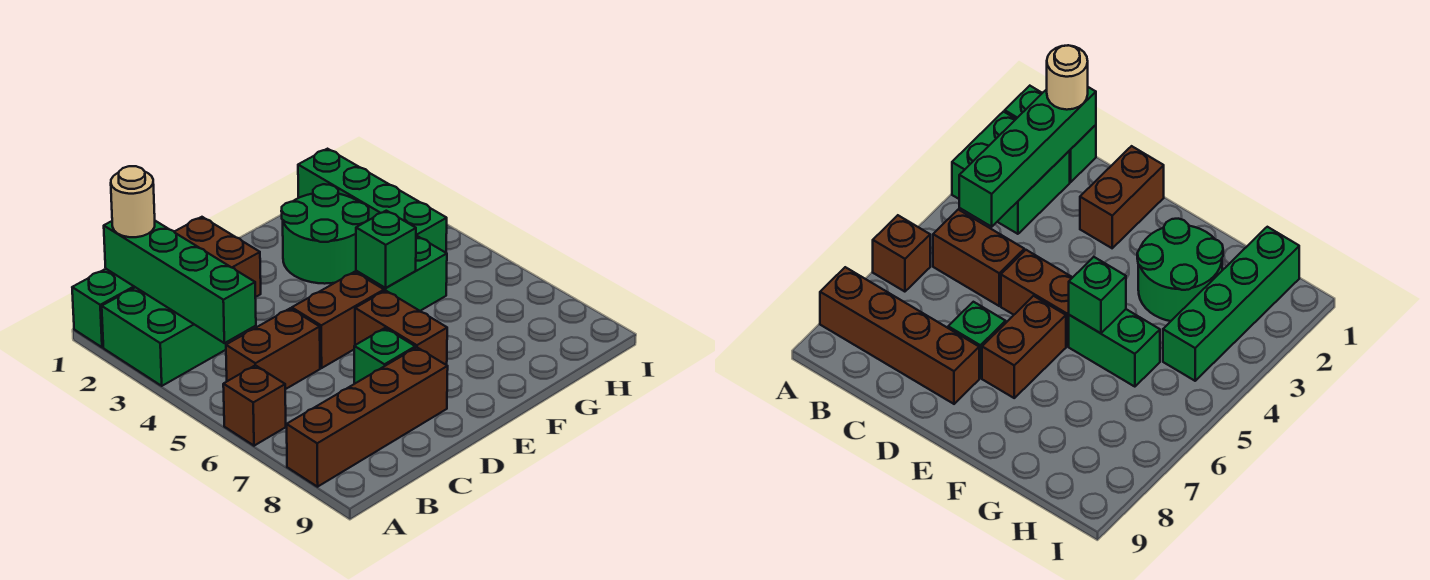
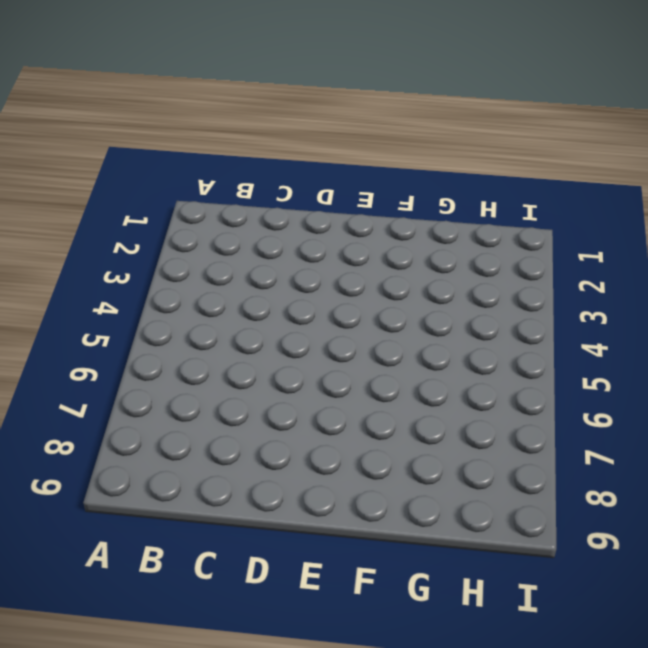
none -> green brick A1:B1 level 1
none -> green brick A2:B3 level 1
none -> brown brick A6 level 1

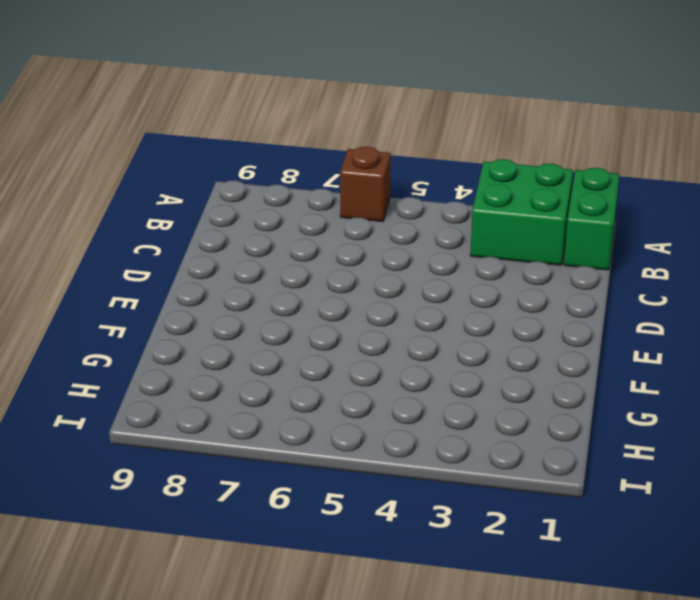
none -> brown brick A8:D8 level 1
none -> brown brick B5:C5 level 1
none -> brown brick D1:D2 level 1

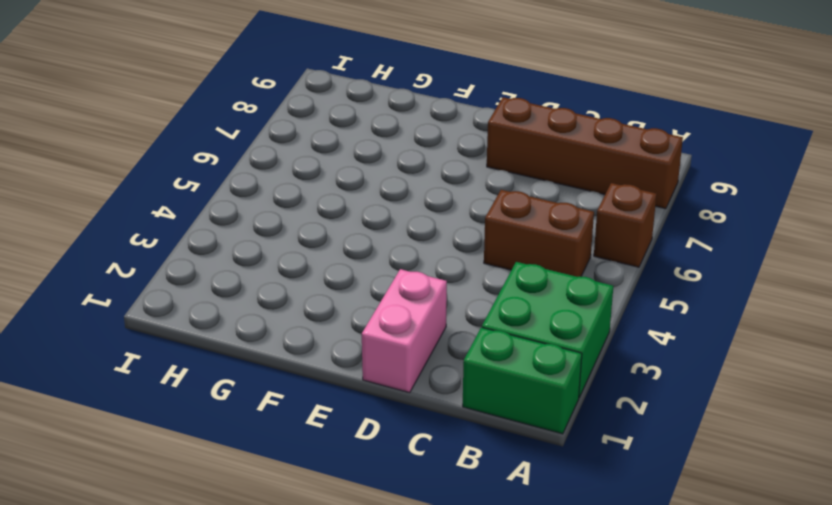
pink brick D1:D2 level 1 -> brown brick D1:D2 level 1
none -> brown brick D5:E5 level 1
none -> green brick D7 level 1
none -> brown brick E6:E7 level 1

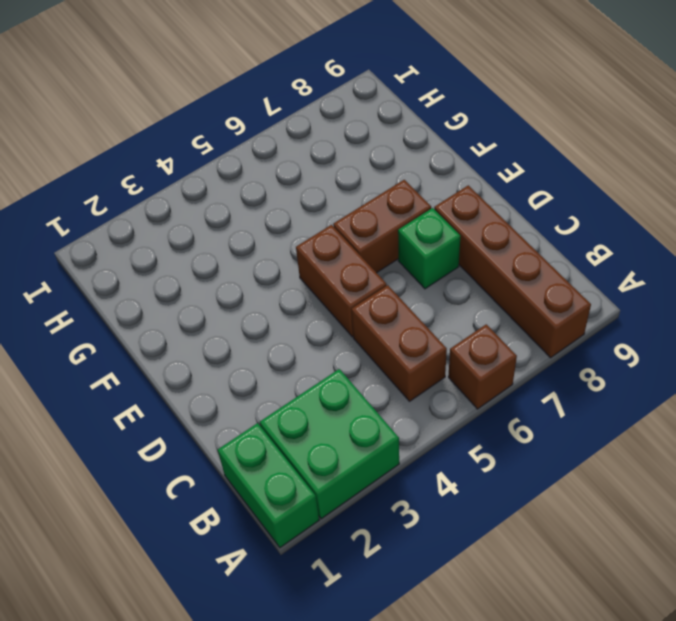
none -> brown brick D1:D2 level 1
none -> green round brick F2:G3 level 1
none -> green brick F5:G5 level 1

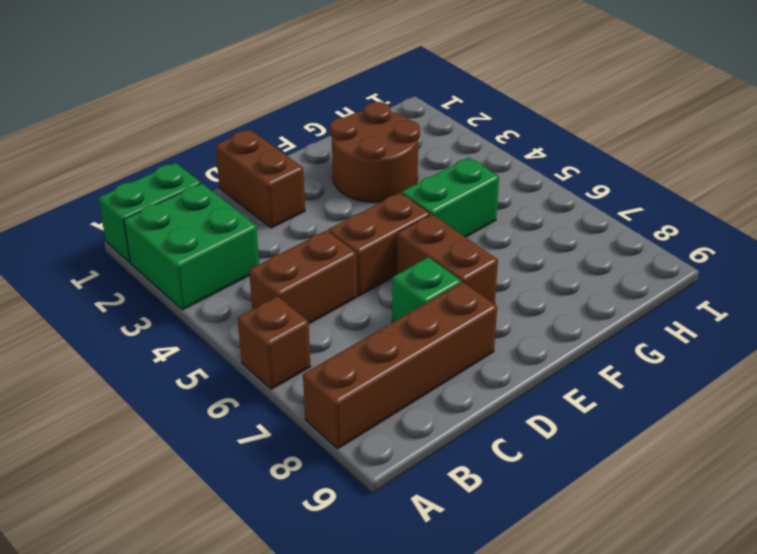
brown round brick F2:G3 level 1 -> green round brick F2:G3 level 1
none -> green brick H1:H4 level 1
none -> green brick B1:B4 level 2
none -> green brick F5 level 2

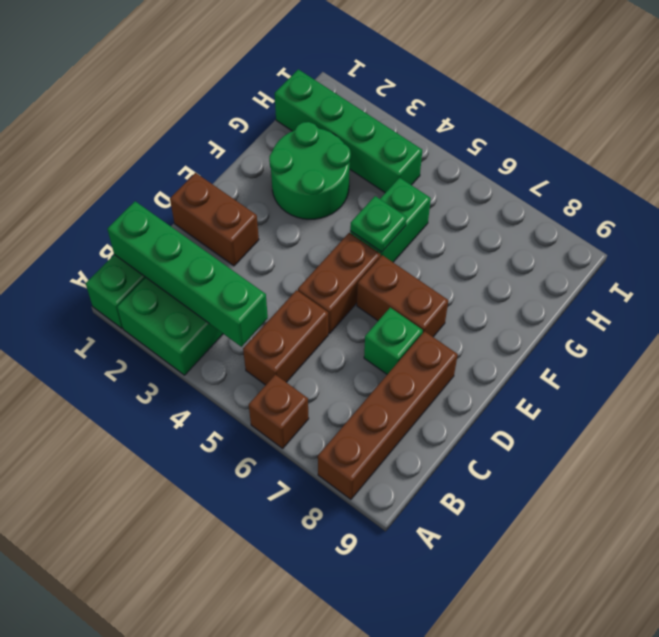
green plate F5 level 2 -> green brick F5 level 2
none -> tan round brick B1 level 3

